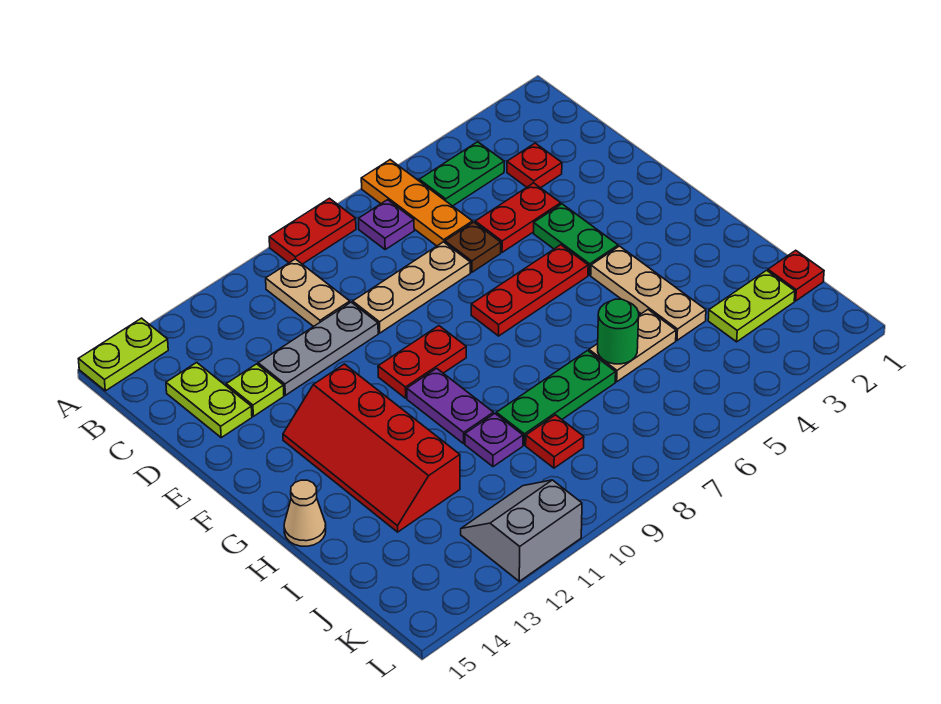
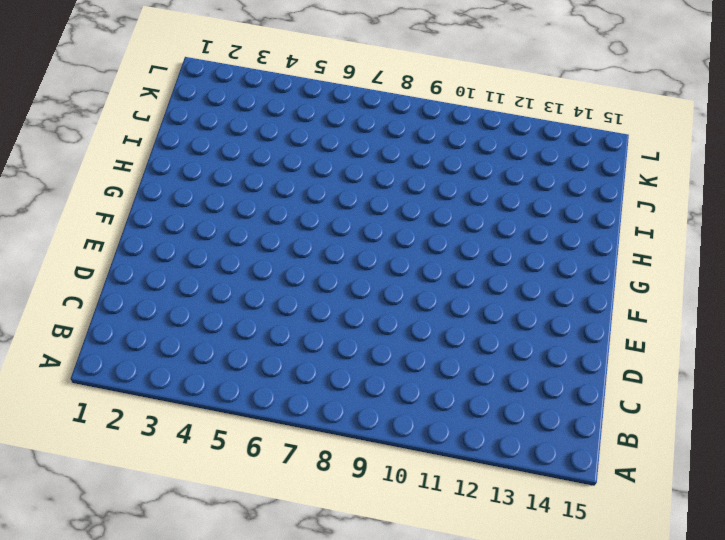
none -> orange plate A6:C6 level 1
none -> red plate A8:A9 level 1
none -> lime plate A14:A15 level 1

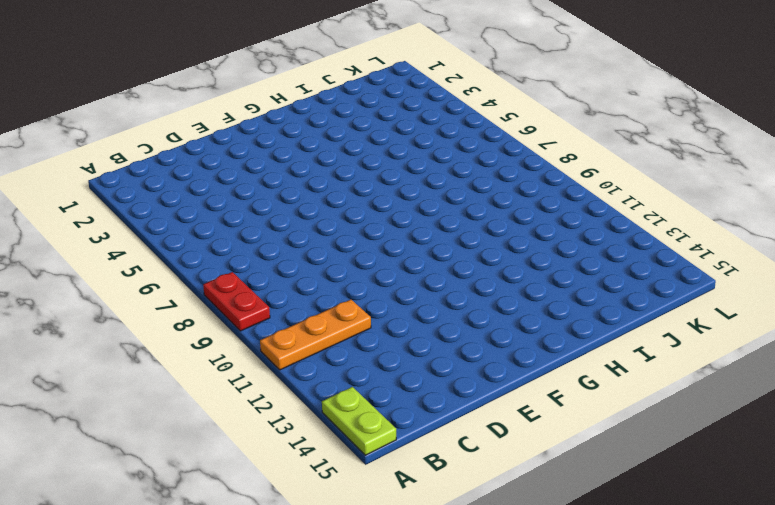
orange plate A11:C11 level 1 -> orange plate A6:C6 level 1
none -> green plate B4:B5 level 1
none -> purple plate B7 level 1
none -> tan plate B10:C10 level 1

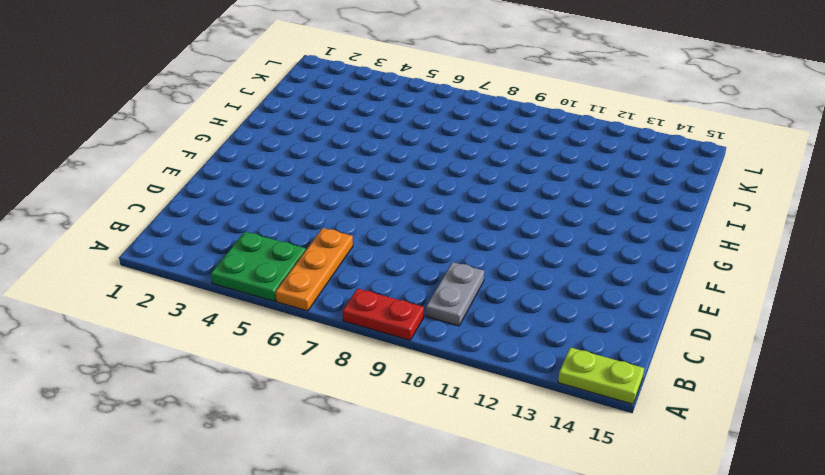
green plate A4:B5 level 1 -> green plate B4:B5 level 1
grey plate B10:C10 level 1 -> tan plate B10:C10 level 1
none -> purple plate B7 level 1
none -> red plate C3 level 1
none -> lime plate C14:D14 level 1

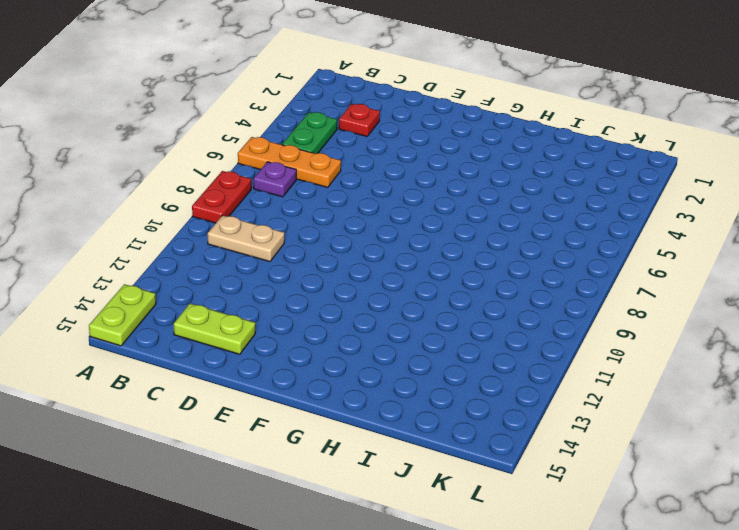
none -> red plate D4:D5 level 1
none -> brown plate D6 level 1
none -> tan plate D7:D9 level 1

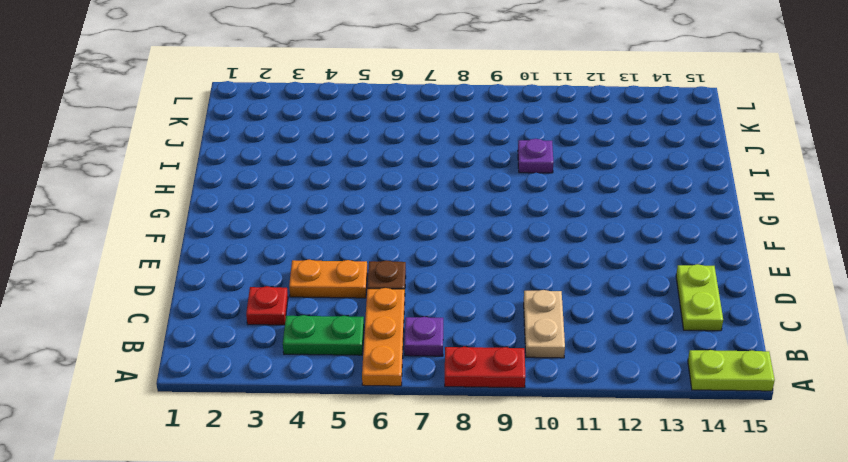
orange plate D4:D5 level 1 -> red plate D4:D5 level 1
none -> tan plate D7:D9 level 1
none -> grey plate D10:D12 level 1
none -> lime plate D13 level 1

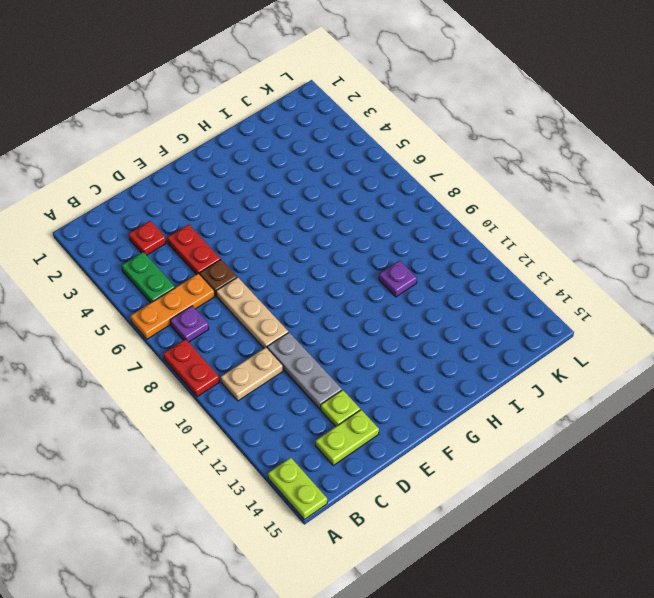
none -> green plate E4:F4 level 1
none -> red plate F5:F7 level 1
none -> red plate F9:F10 level 1

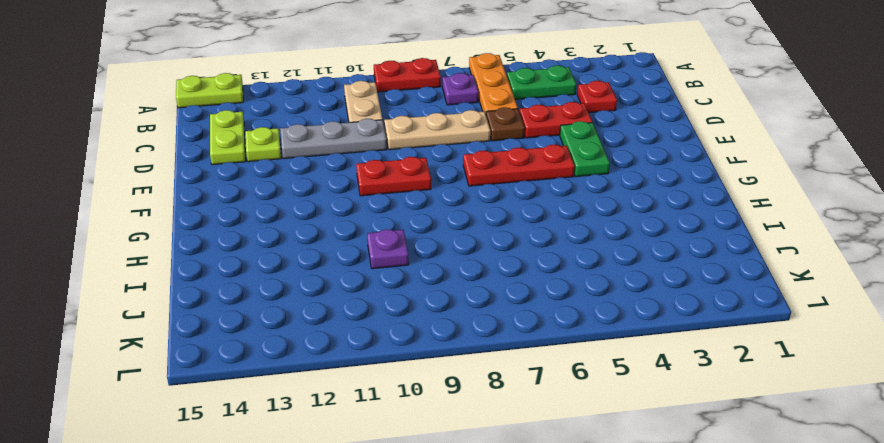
none -> red slope F12:I13 level 1 top 12
none -> tan plate G4:I4 level 1
none -> purple plate G10:H10 level 1

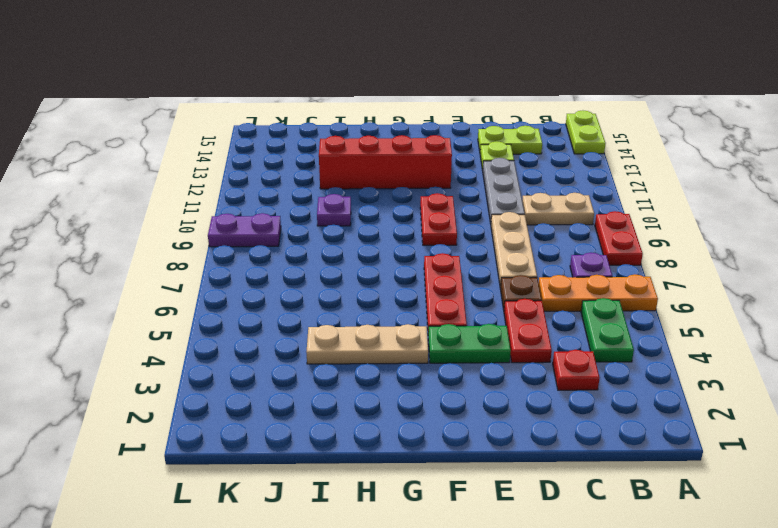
purple plate K9:L9 level 1 -> purple plate G10:H10 level 1
none -> tan cone H15 level 1
none -> tan plate I5:I6 level 1
none -> green plate I7:I9 level 1

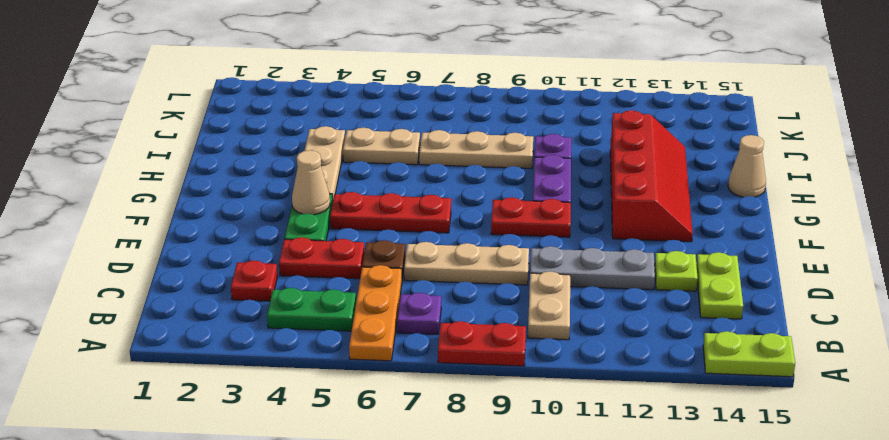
tan cone F4 level 2 -> none
tan plate I7:I9 level 1 -> green plate I7:I9 level 1
none -> red plate J1 level 1
none -> lime plate J2:J3 level 1
none -> red plate J9 level 1

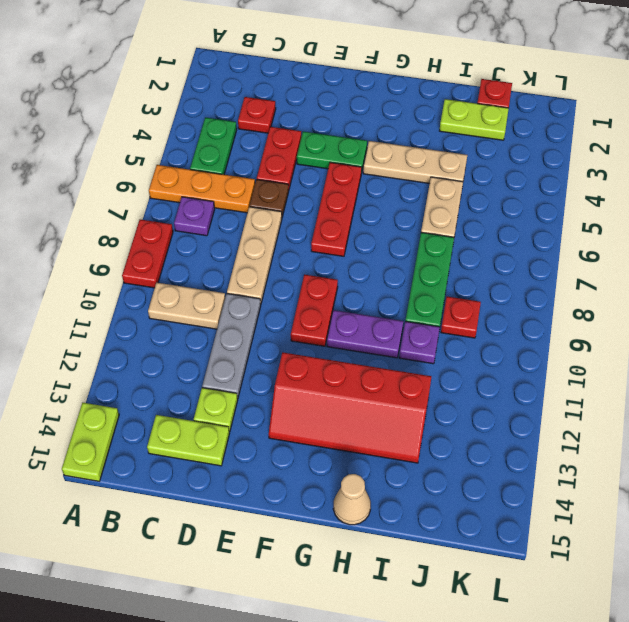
lime plate I2:J2 level 1 -> lime plate J2:J3 level 1
none -> grey slope K11:L12 level 1 top L
none -> green round brick I6 level 2

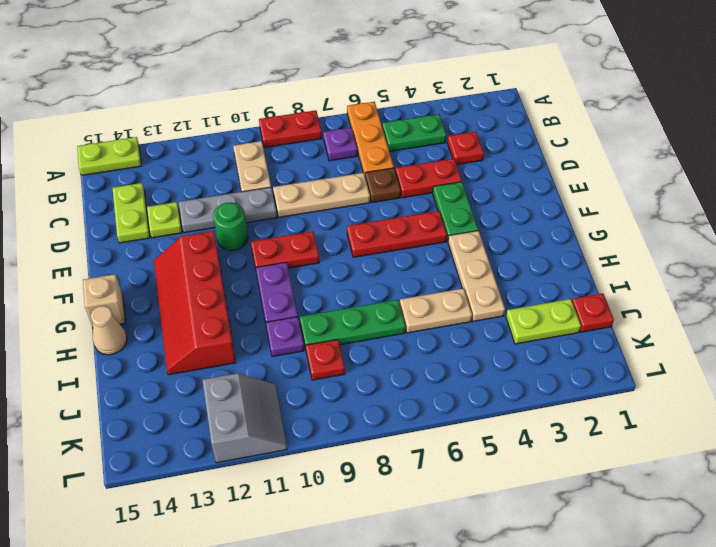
green round brick E11 level 1 -> green round brick I6 level 2
tan brick G15 level 1 -> none
grey slope K11:L12 level 1 top 12 -> grey slope K11:L12 level 1 top L

